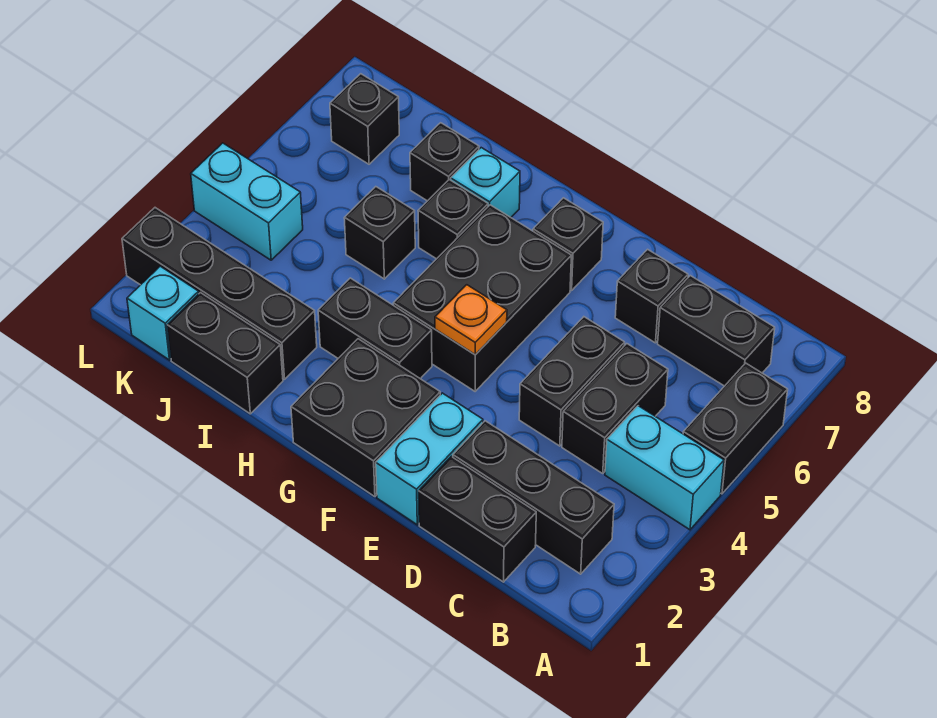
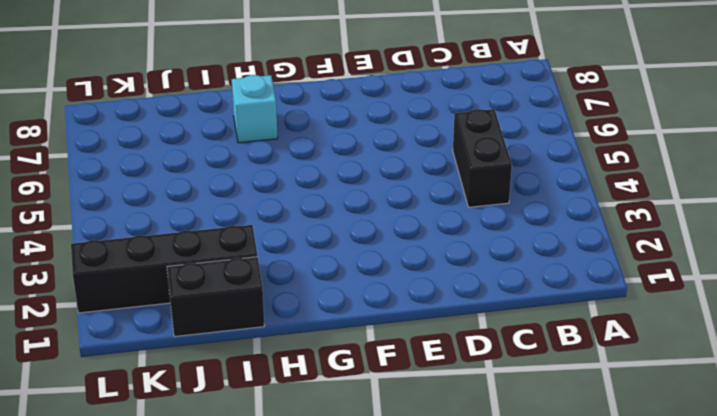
none -> cyan brick A4:B4 level 1
none -> black brick A5:A6 level 1
none -> black brick B2:D2 level 1

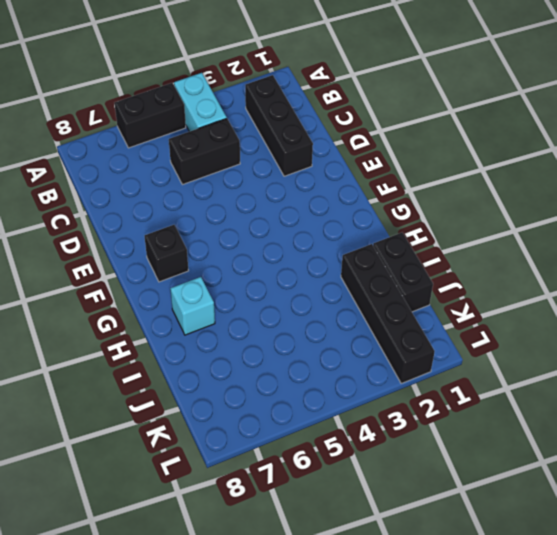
none -> black brick B7:C7 level 1
none -> black brick C1:D1 level 1
none -> black brick D4:D5 level 1

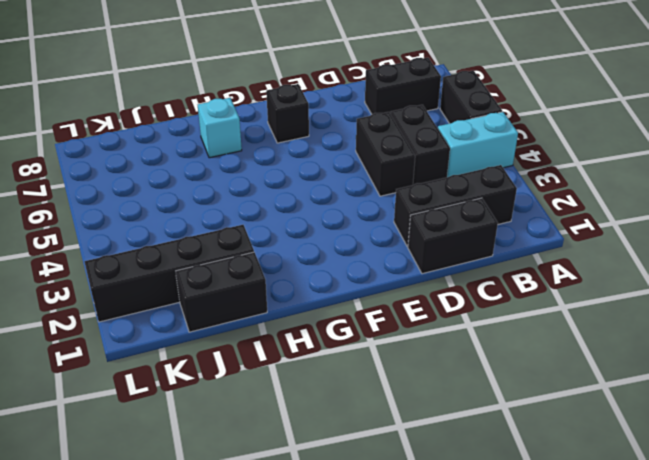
none -> black brick D7 level 1
none -> cyan brick E1:E2 level 1
none -> black brick F1:G2 level 1

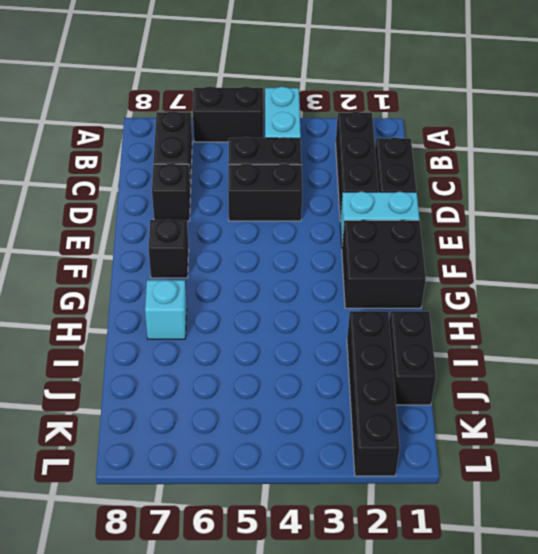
none -> black brick F4:G6 level 1
none -> black brick G3:H3 level 1
none -> black brick H6 level 1

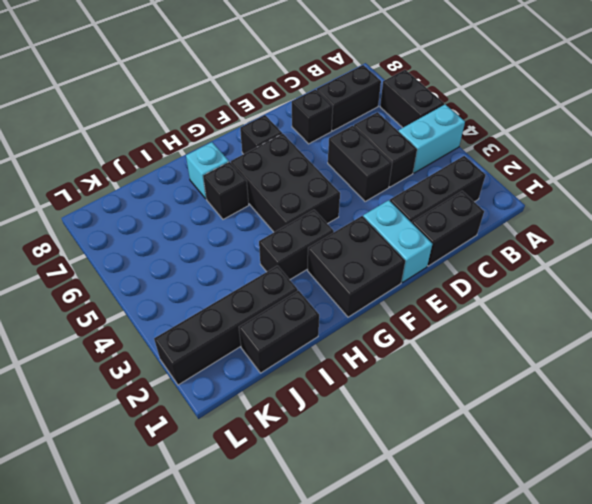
none -> black brick I5 level 1
none -> black brick I7 level 1
none -> cyan brick K1 level 1

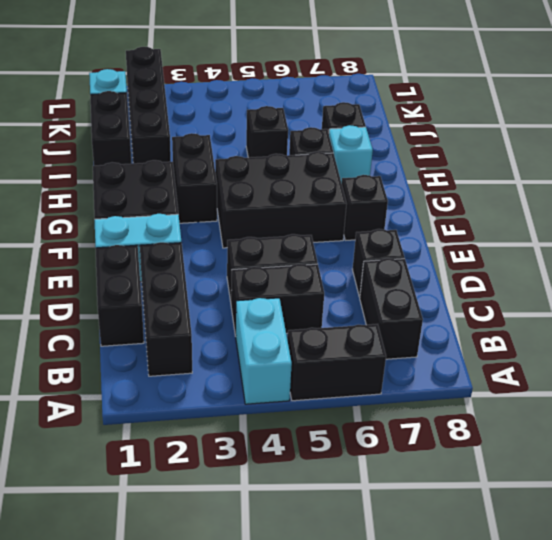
none -> cyan brick K4:L4 level 1
none -> black brick K7 level 1
none -> orange plate F4 level 2

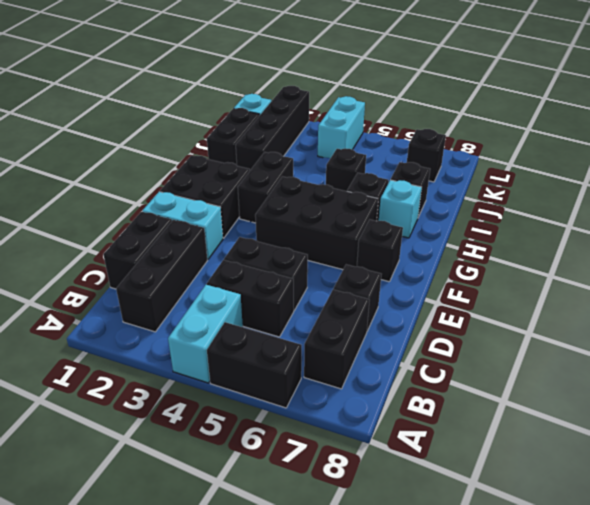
none -> orange plate F4 level 2

